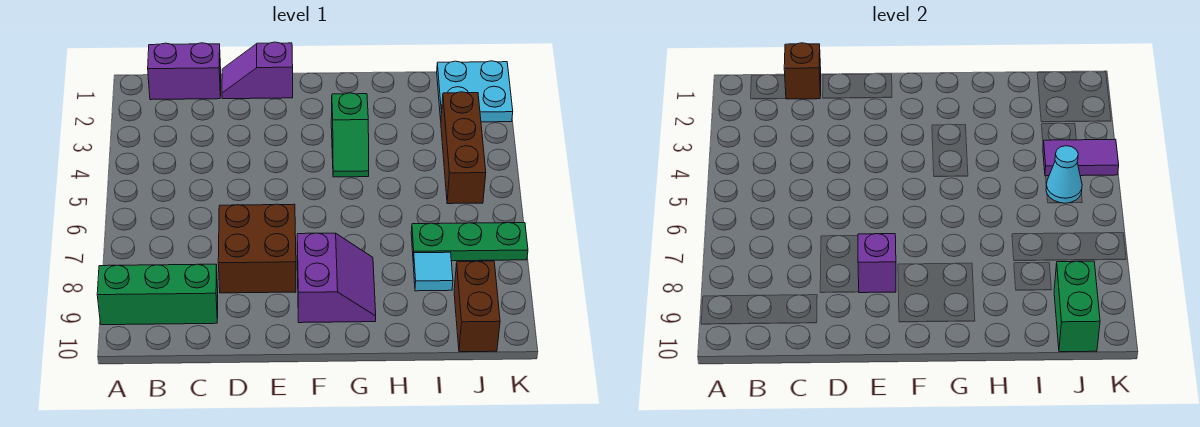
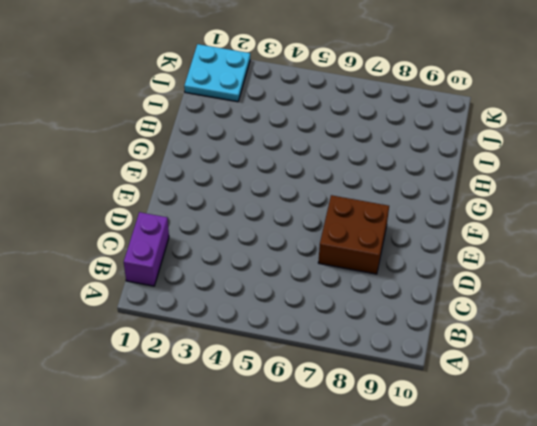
none -> green brick A9:C9 level 1
none -> purple slope D1:E1 level 1 top E
none -> purple slope F8:G9 level 1 top F

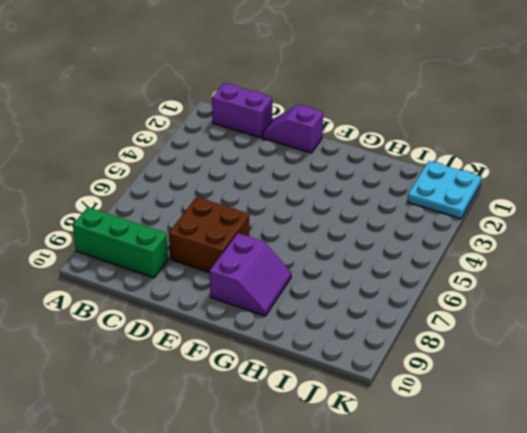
none -> green slope G3:G4 level 1 top 3
none -> green plate I7:K7 level 1
none -> cyan tile I8 level 1

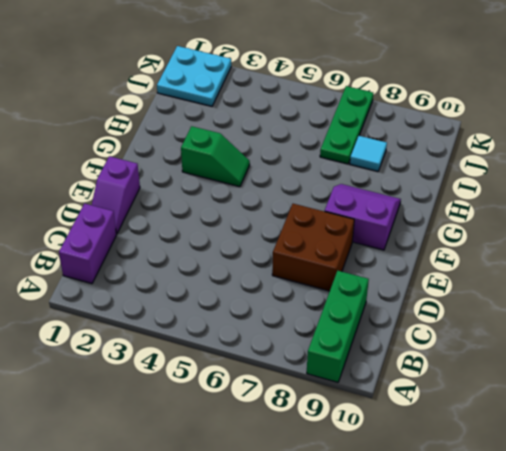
none -> brown brick J3:J5 level 1
none -> brown brick J9:J10 level 1
none -> brown brick C1 level 2

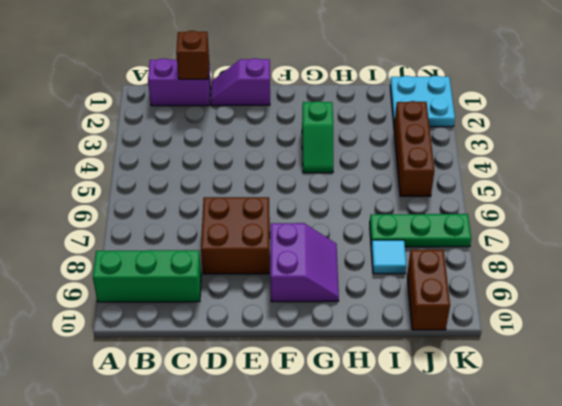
none -> purple brick E8 level 2
none -> purple tile J4:K4 level 2
none -> cyan cone J5 level 2

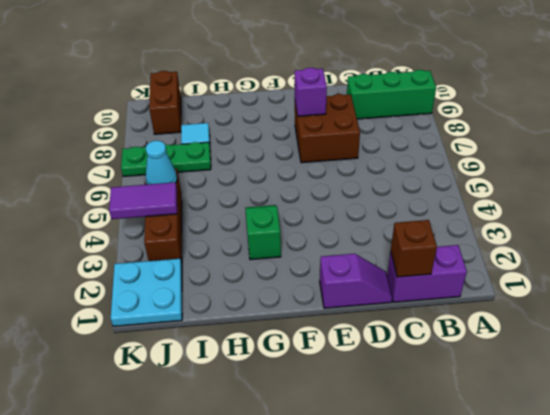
none -> purple slope F8:G9 level 1 top F
none -> green brick J9:J10 level 2

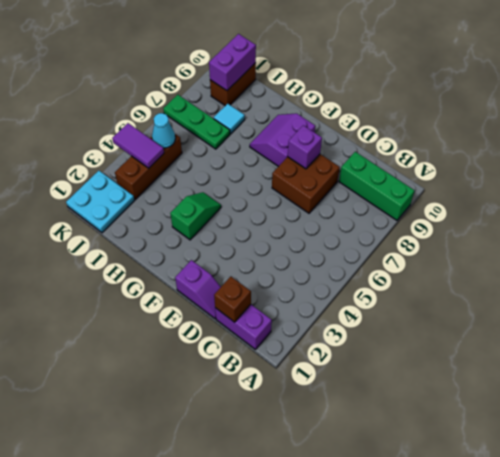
purple brick J9:J10 level 2 -> green brick J9:J10 level 2

